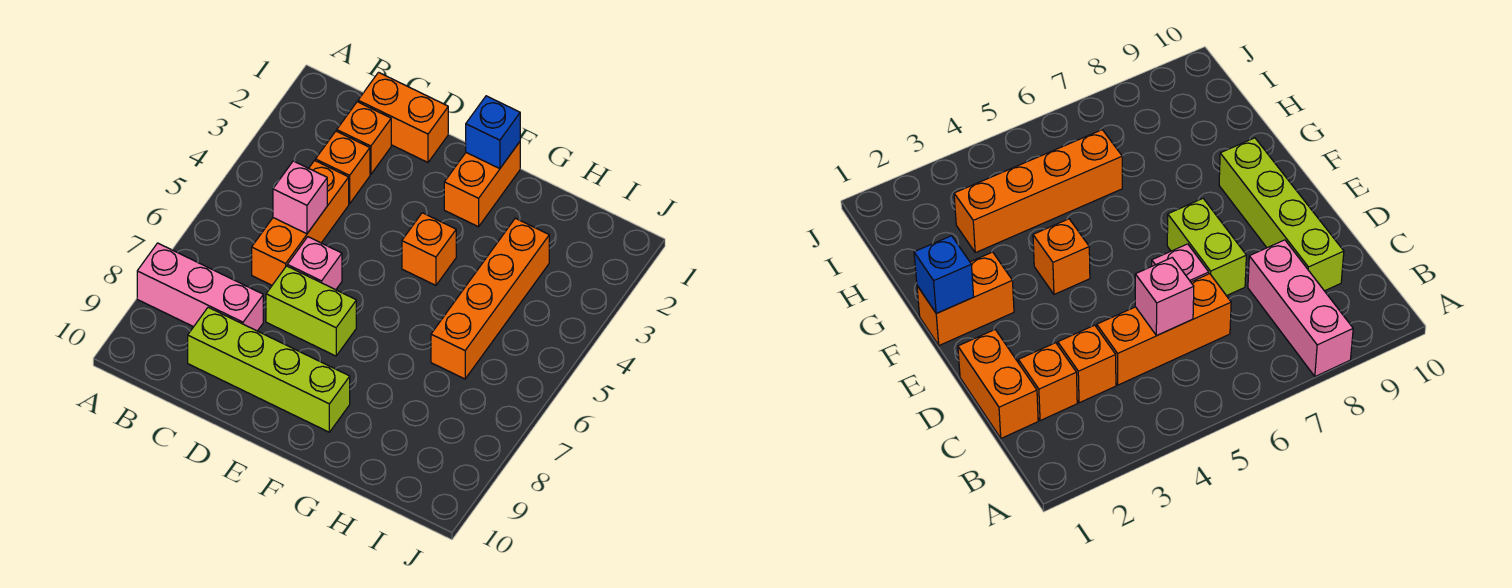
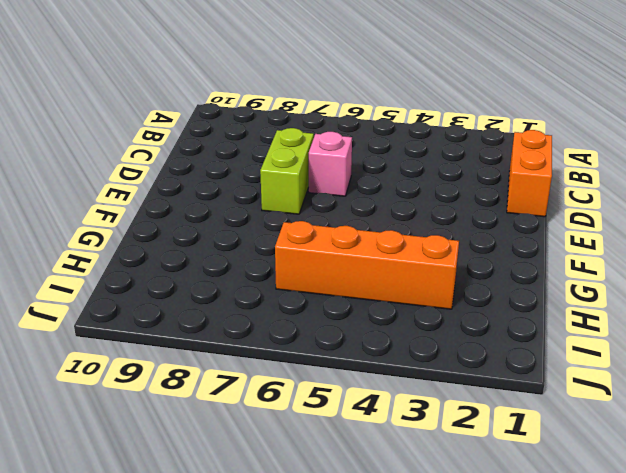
none -> pink brick A8:C8 level 1
none -> orange brick C2 level 1
none -> orange brick C3 level 1

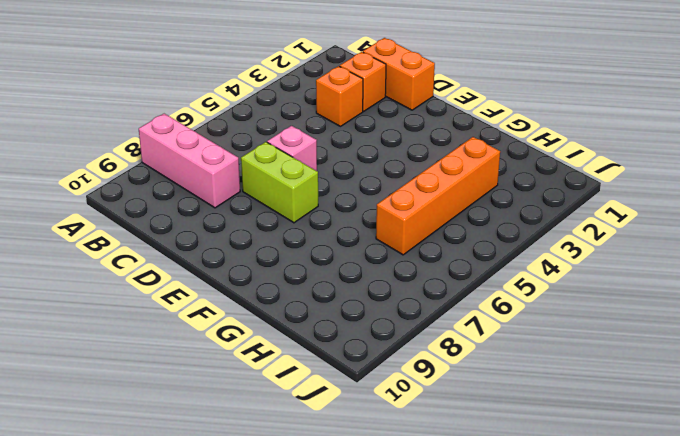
none -> orange brick C4:C6 level 1
none -> lime brick C9:F9 level 1
none -> orange brick F1:F2 level 1

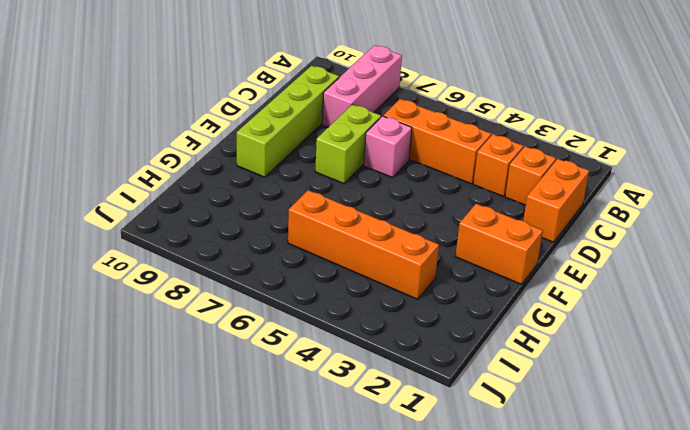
none -> orange brick F4 level 1
none -> pink brick C5 level 2
none -> blue brick F1 level 2

